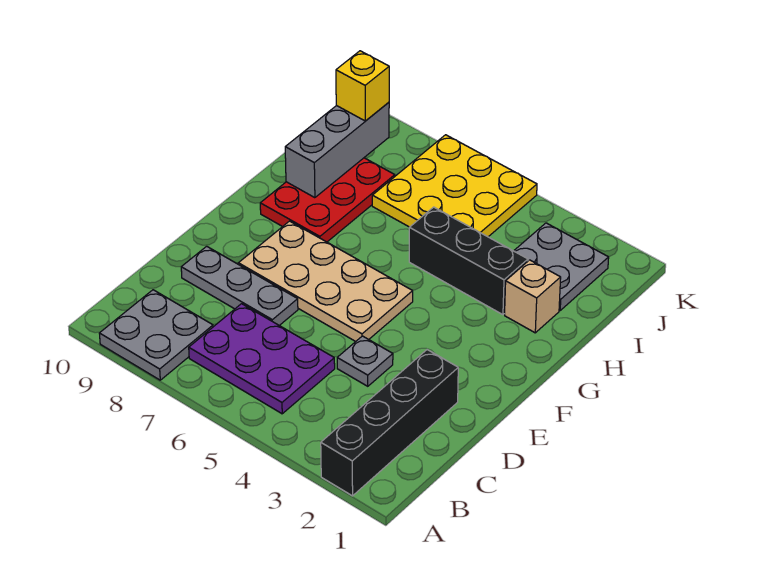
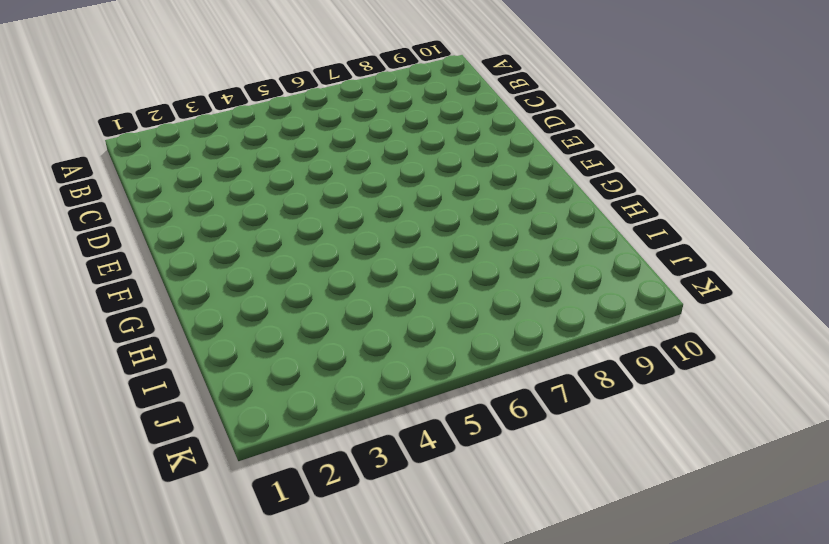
none -> black brick A2:D2 level 1
none -> grey plate A8:B9 level 1
none -> purple plate B5:C7 level 1

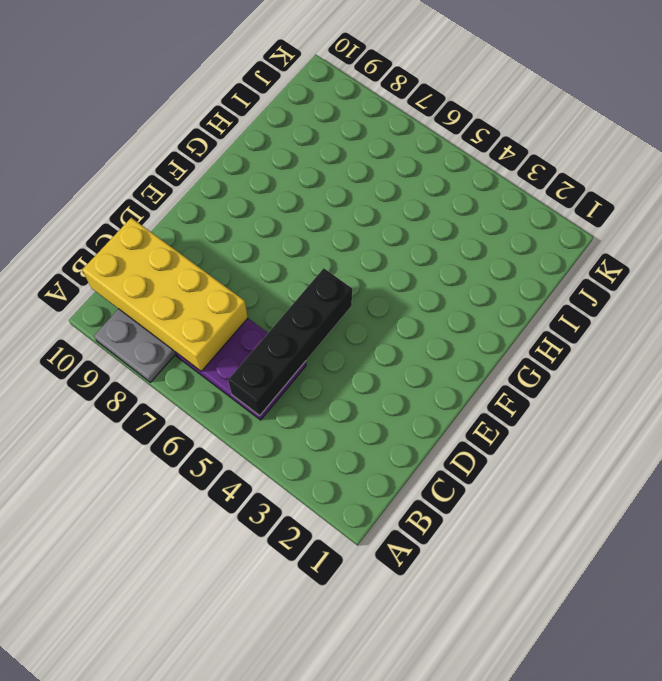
black brick B5:E5 level 2 -> black brick A2:D2 level 1
yellow brick B7:C10 level 2 -> none
none -> grey plate D4 level 1
none -> grey plate D7:D9 level 1
none -> tan plate E5:F8 level 1

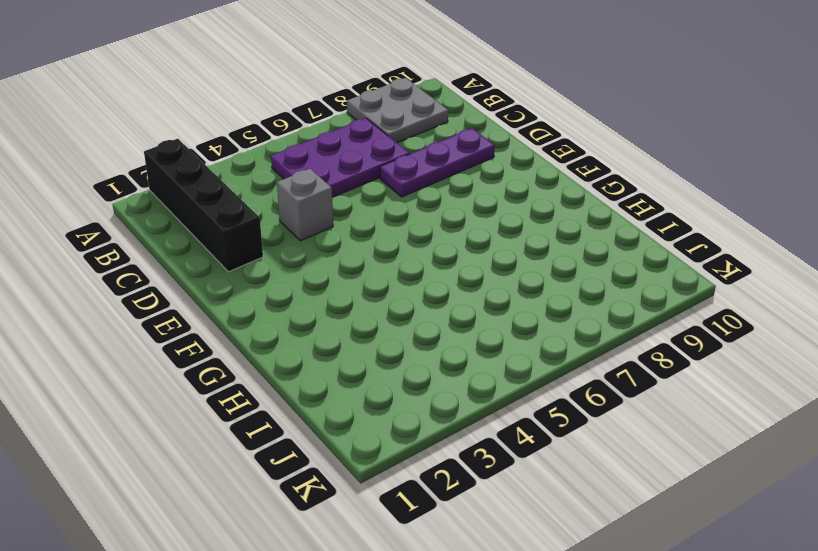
grey brick D4 level 1 -> grey plate D4 level 1
purple plate D7:D9 level 1 -> grey plate D7:D9 level 1
none -> tan plate E5:F8 level 1
none -> red plate G8:I9 level 1
none -> tan brick H2 level 1

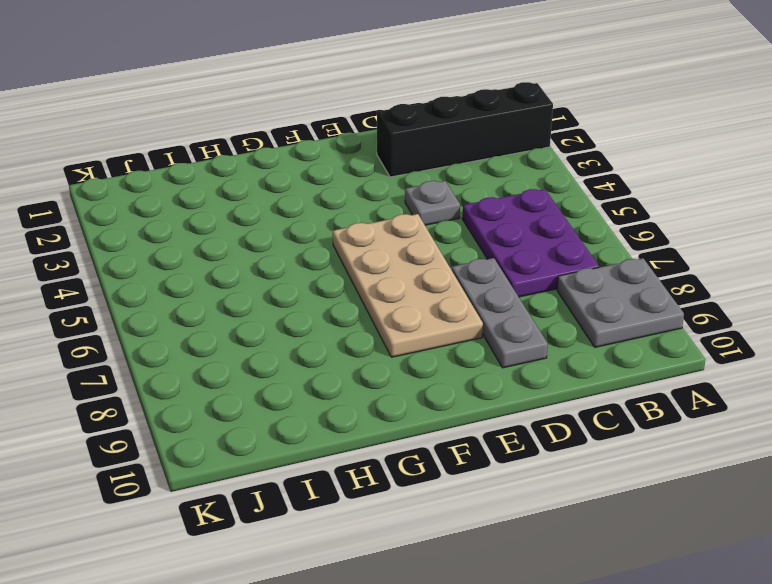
none -> red plate G8:I9 level 1
none -> tan brick H2 level 1
none -> black brick H3:H5 level 1

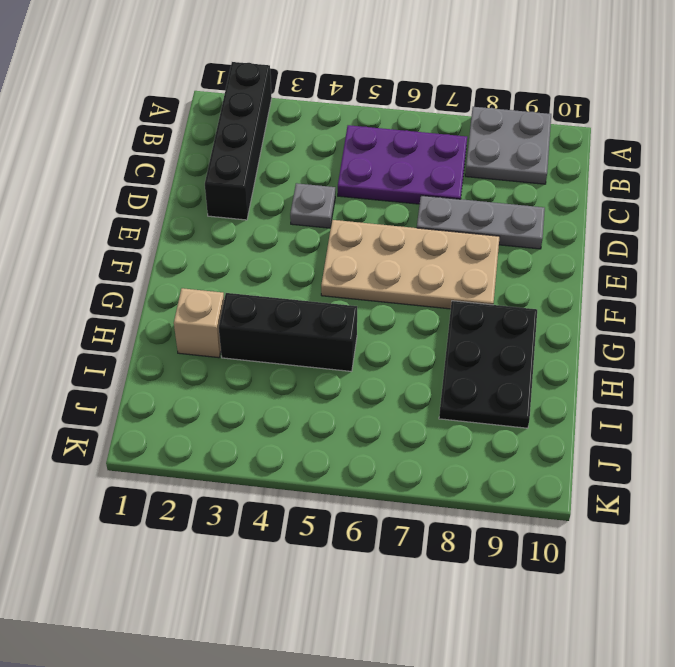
black plate G8:I9 level 1 -> red plate G8:I9 level 1
none -> grey plate I2:J3 level 1
none -> yellow plate I5:K7 level 1
none -> grey brick H9:J9 level 2

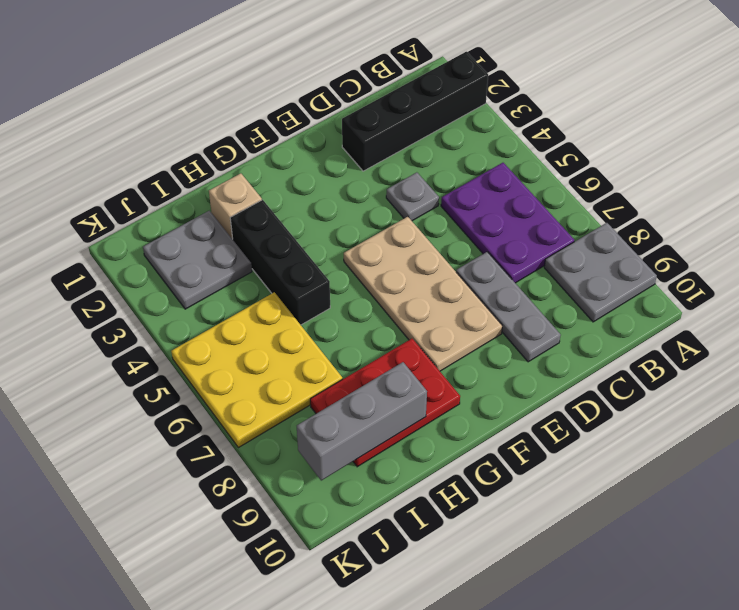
none -> yellow brick J9 level 3

